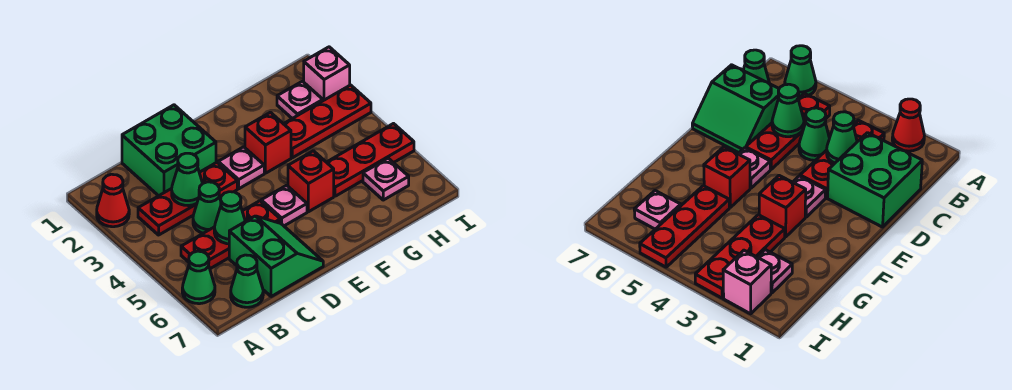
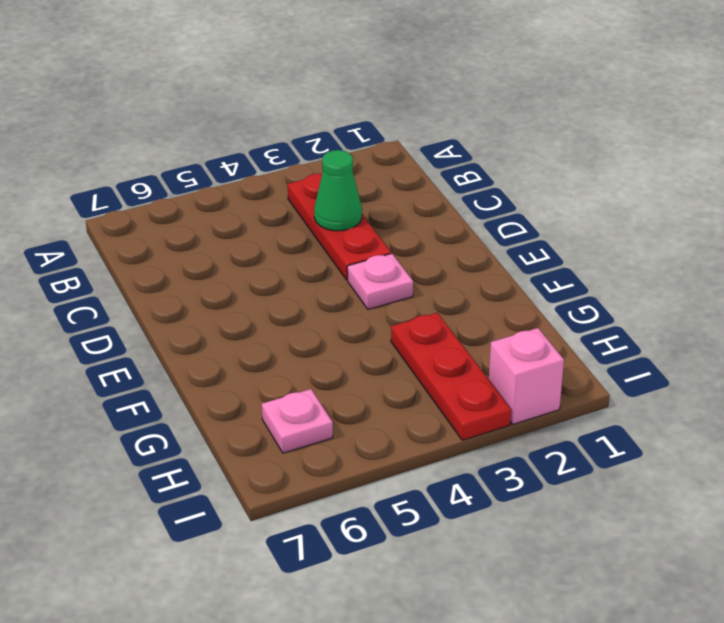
none -> red cone A2 level 1
none -> green cone A6 level 1
none -> red plate B5:D5 level 1

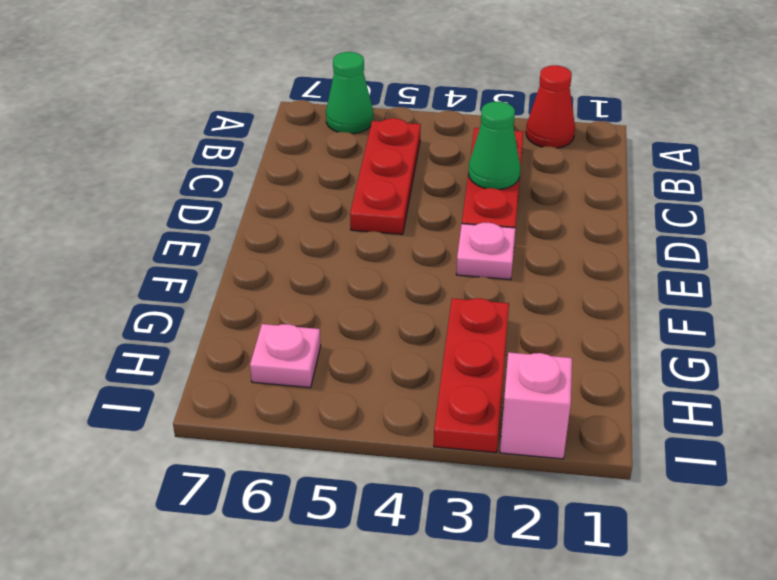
none -> green cone B7 level 1
none -> green brick C1:D2 level 1
none -> green cone C4 level 1

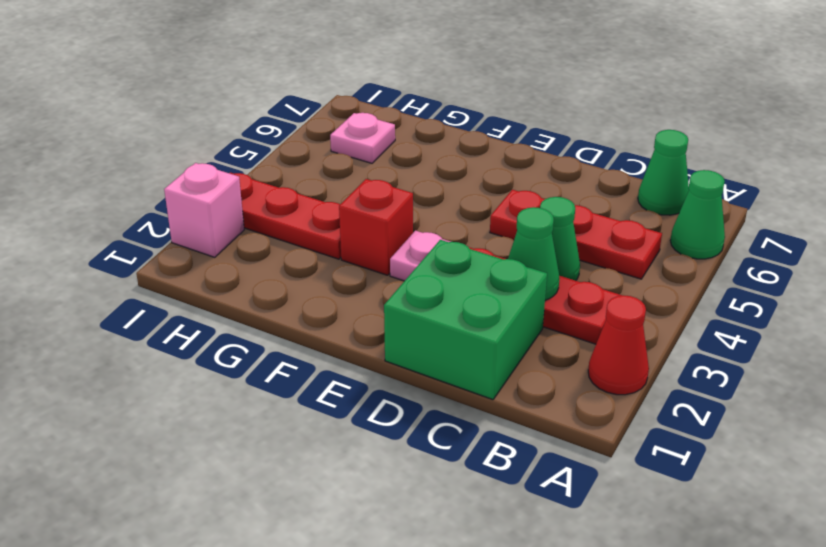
none -> green slope C6:D7 level 1 top C
none -> pink plate E5 level 1
none -> red brick F5 level 1

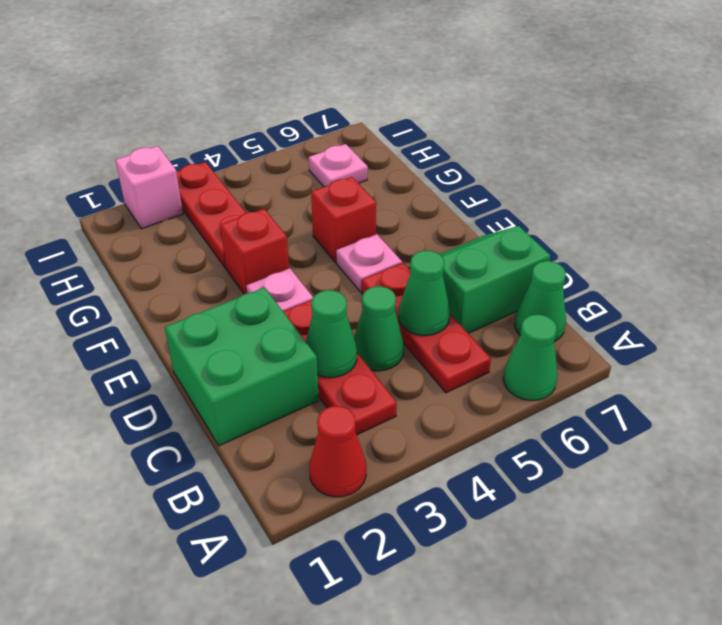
none -> red plate G5:I5 level 1
none -> pink plate H2 level 1

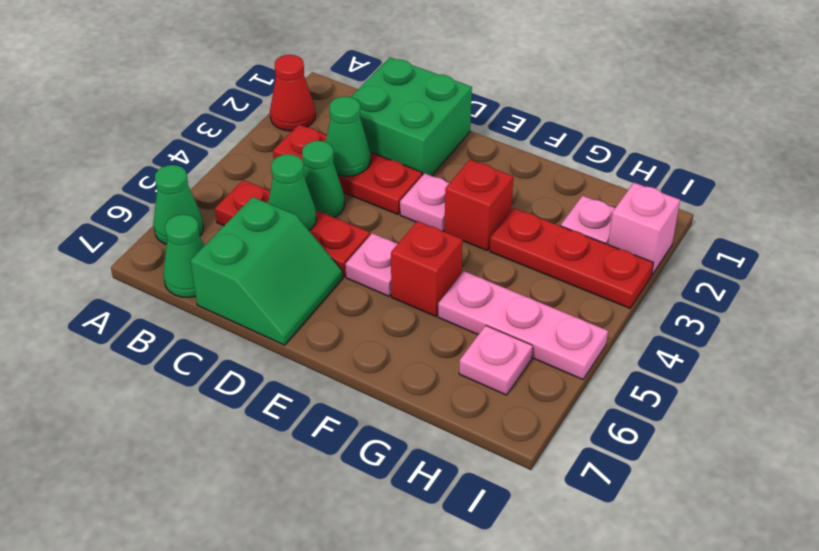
pink plate G5:I5 level 1 -> red plate G5:I5 level 1

